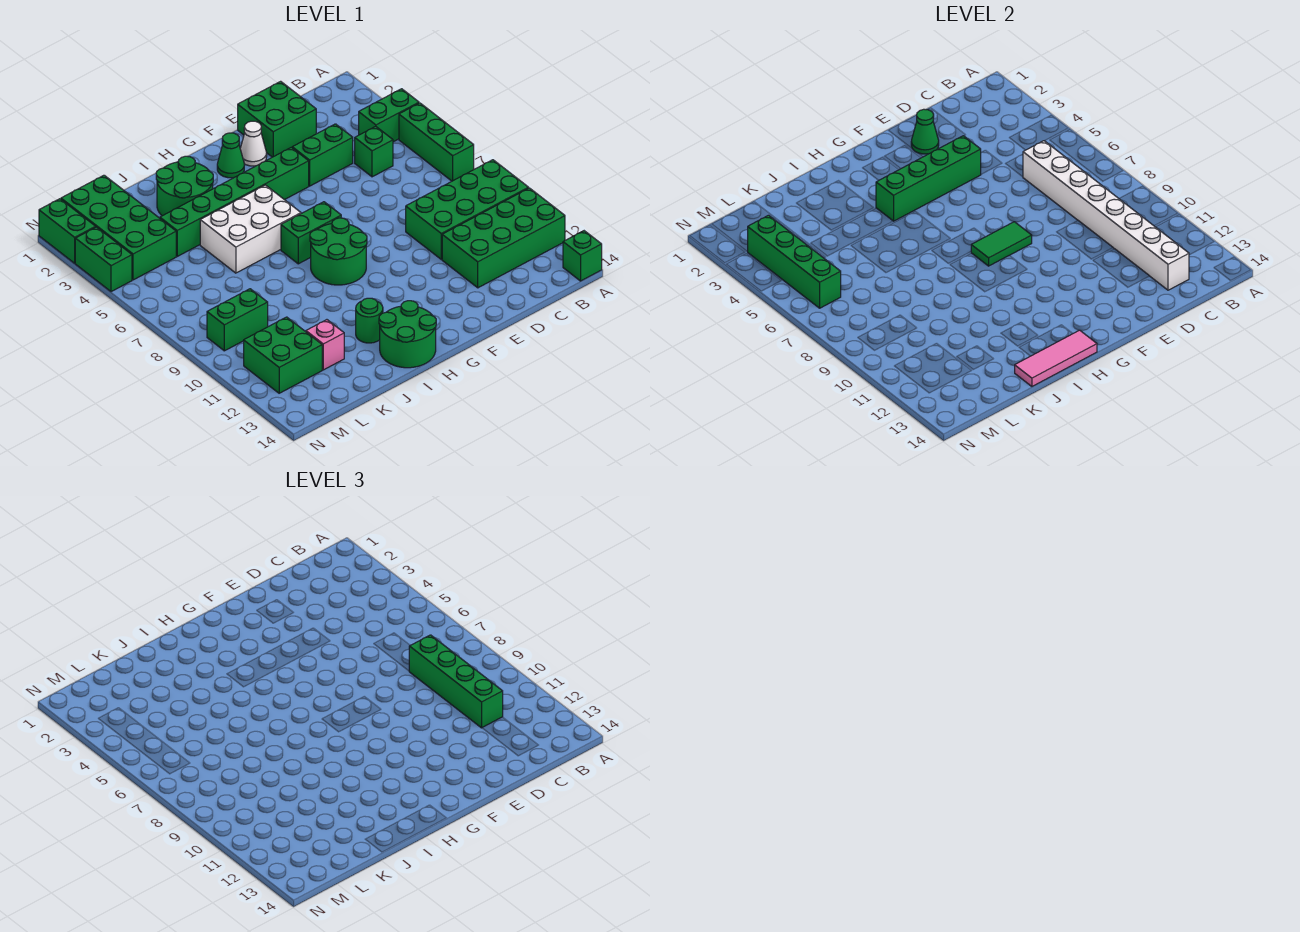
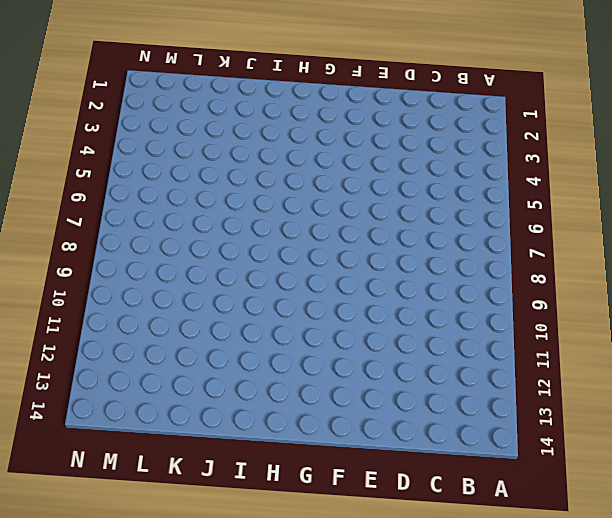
none -> green brick A4:B4 level 1
none -> green brick A5:A7 level 1
none -> green brick A9:D10 level 1
none -> green brick A11:D12 level 1

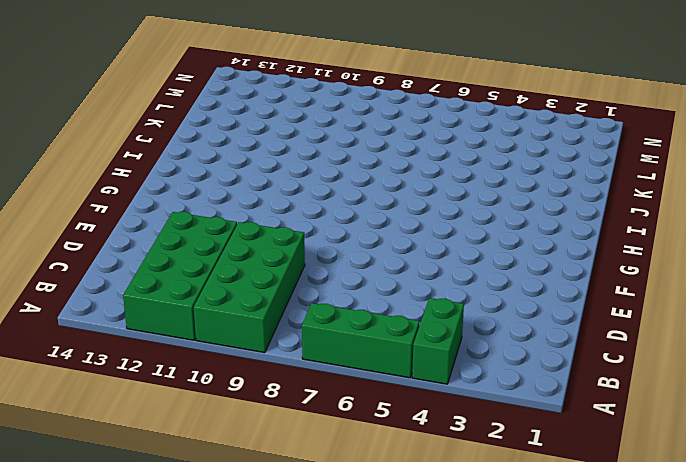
none -> green brick A14 level 1
none -> green brick C5 level 1
none -> green brick D1:E2 level 1
none -> green brick D4:E4 level 1

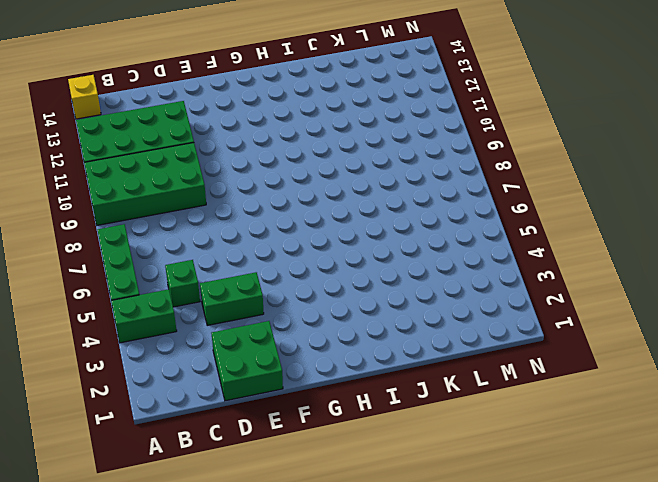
yellow brick A14 level 1 -> green brick A14 level 1
none -> white cone F2 level 1
none -> green brick F4:K4 level 1
none -> green cone G2 level 1
none -> green brick G7:H7 level 1

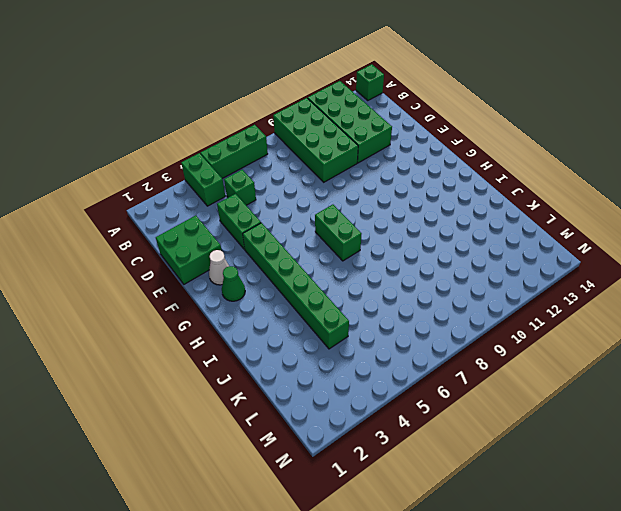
none -> green round brick G8:H9 level 1
none -> white brick H5:J6 level 1
none -> green round brick H13:I14 level 1
none -> green round brick I2:J3 level 1

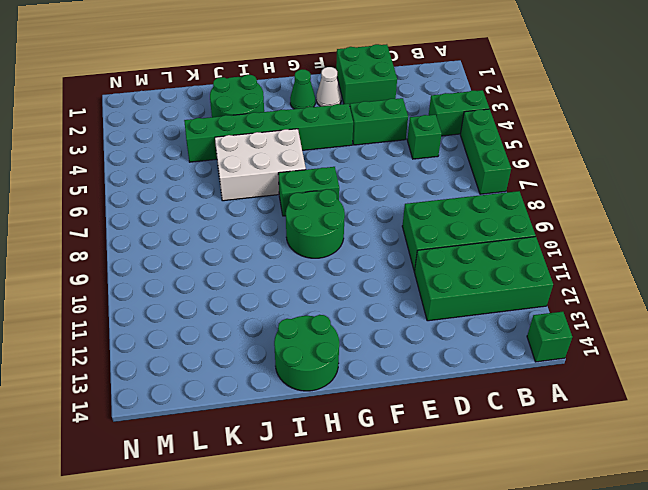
none -> green round brick I12 level 1
none -> pink brick K12 level 1
none -> green brick L1:M4 level 1
none -> green brick L9:M9 level 1

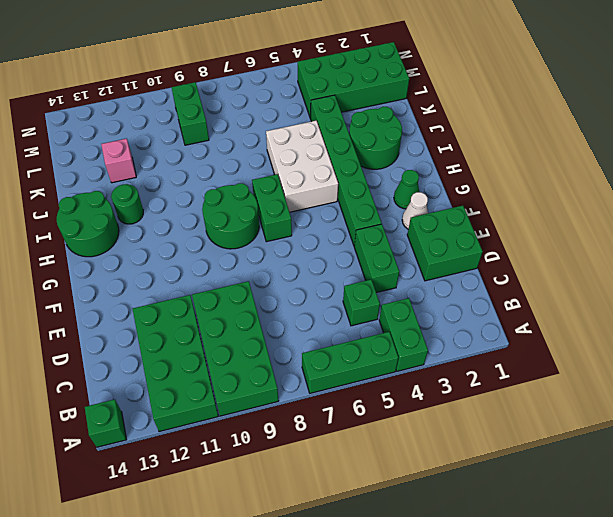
none -> green brick L11:M12 level 1
none -> green brick N1:N2 level 1
none -> green brick N3:N4 level 1
none -> white brick C6:C13 level 2

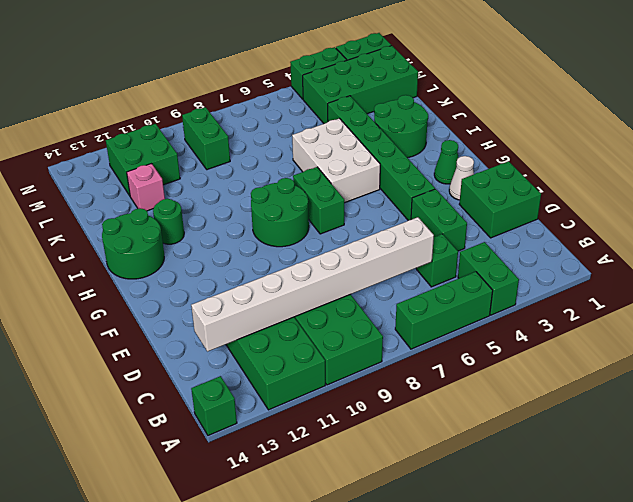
none -> green cone E2 level 2
none -> green brick E4:H4 level 2
none -> green tile F8:G8 level 2
none -> pink tile H14:J14 level 2

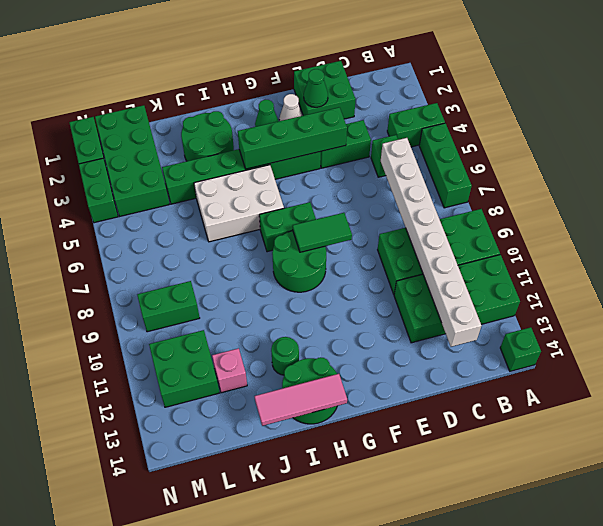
none -> green brick M3:M6 level 2
none -> green brick C8:C11 level 3

